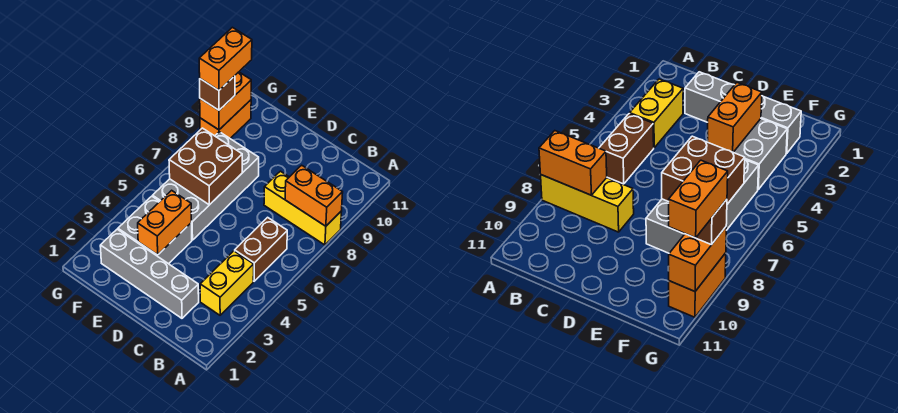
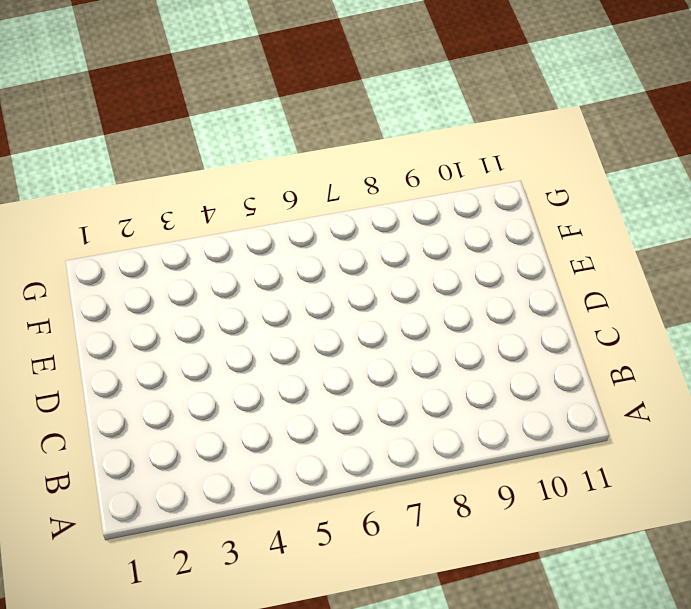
none -> yellow brick A8:C8 level 1
none -> yellow brick B3:B4 level 1
none -> brown brick B5:B6 level 1

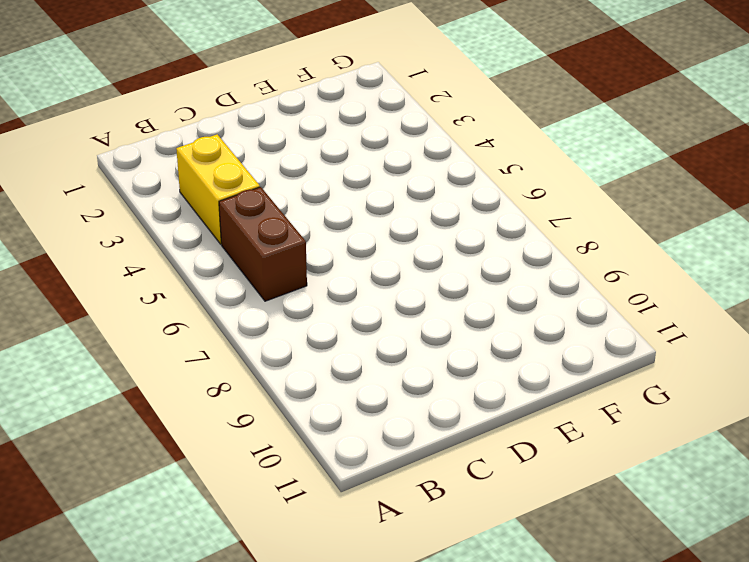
none -> yellow brick A8:C8 level 1
none -> grey brick C2:F2 level 1
none -> grey brick E3:F4 level 1

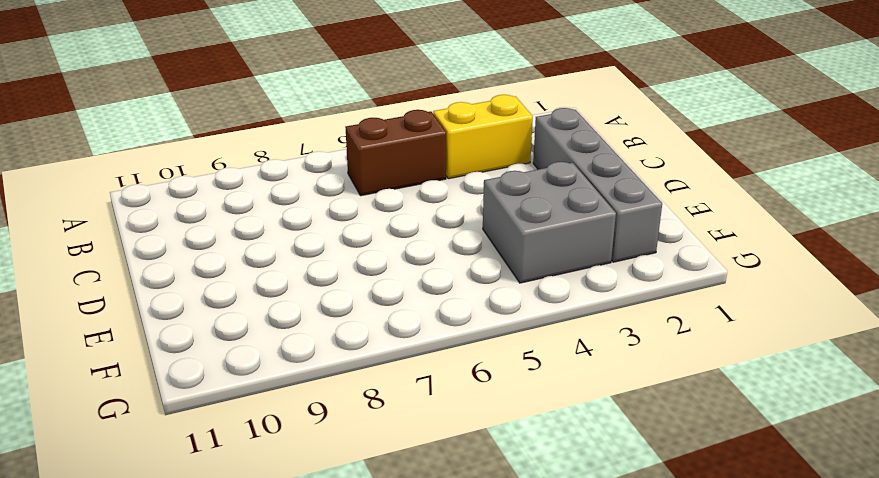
none -> yellow brick A8:C8 level 1
none -> grey brick E5:F8 level 1
none -> orange brick G9:G10 level 1

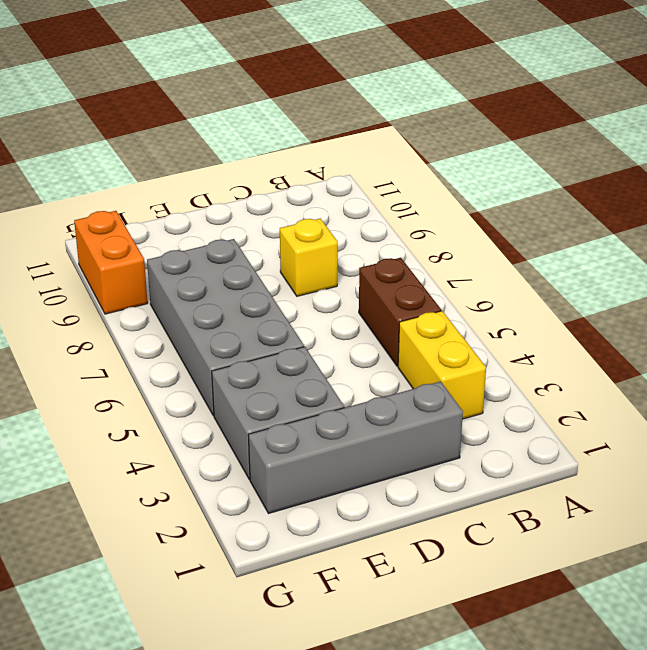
yellow brick C8 level 1 -> yellow brick A8:C8 level 1
none -> orange brick A8:B8 level 2
none -> orange brick E3:E4 level 2
none -> brown brick E6:F7 level 2

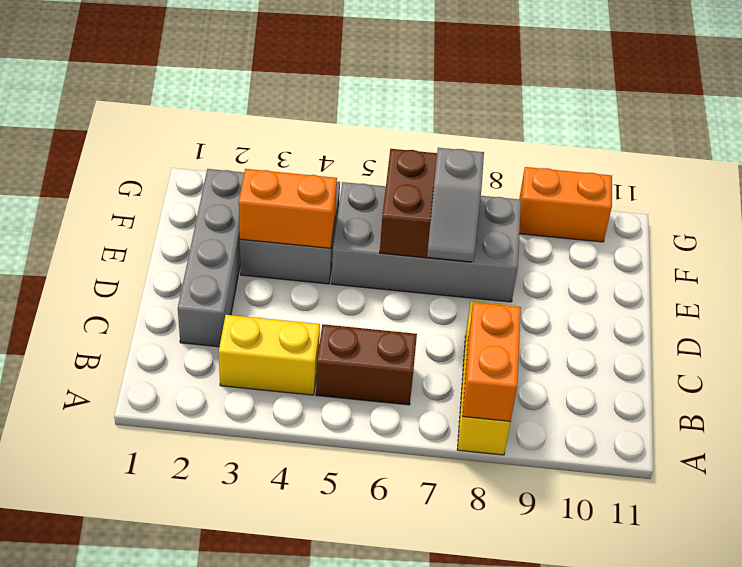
grey slope D7:E7 level 3 top E -> none
none -> orange brick G9:G10 level 2
none -> brown brick G9 level 3
none -> orange brick G9:G10 level 4

